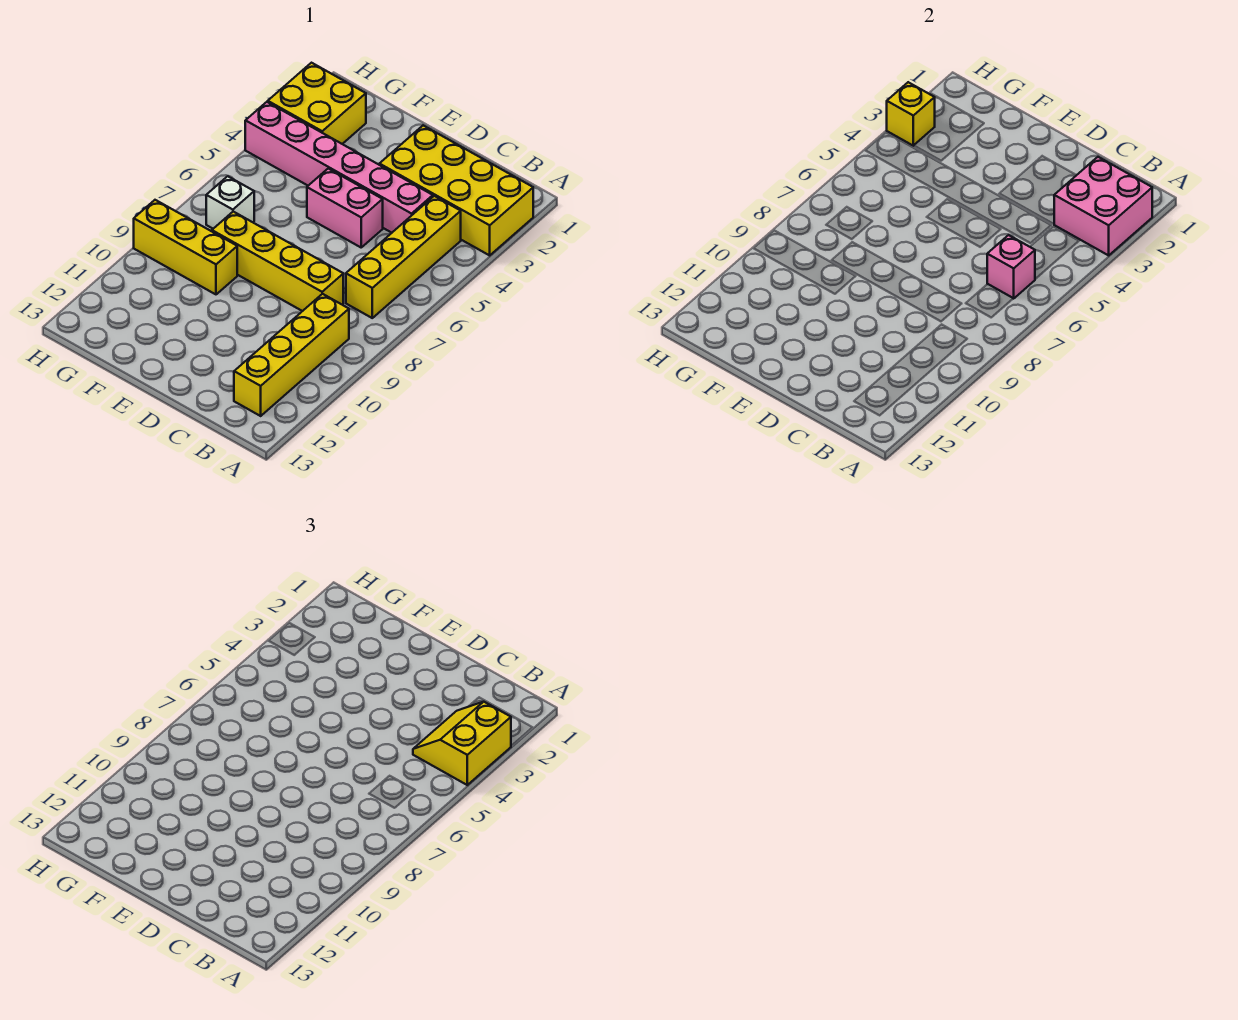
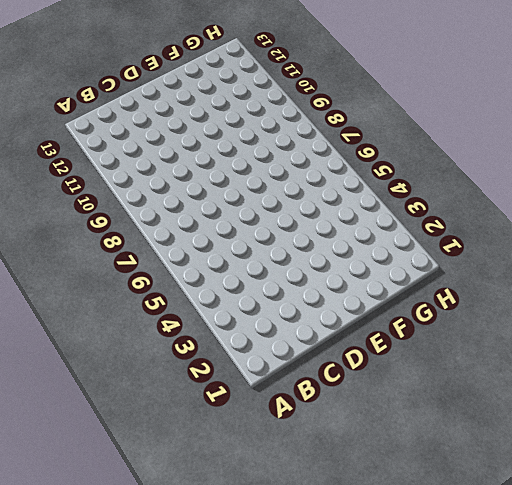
none -> yellow brick A2:D3 level 1
none -> yellow brick B4:B7 level 1
none -> yellow brick B9:B12 level 1

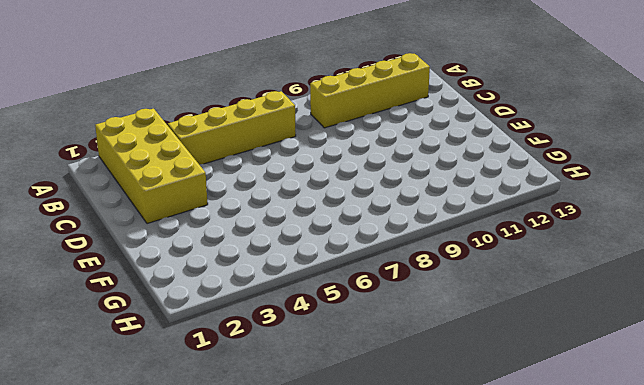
none -> pink brick C4:H4 level 1
none -> yellow brick C8:F8 level 1
none -> pink brick D5:E5 level 1

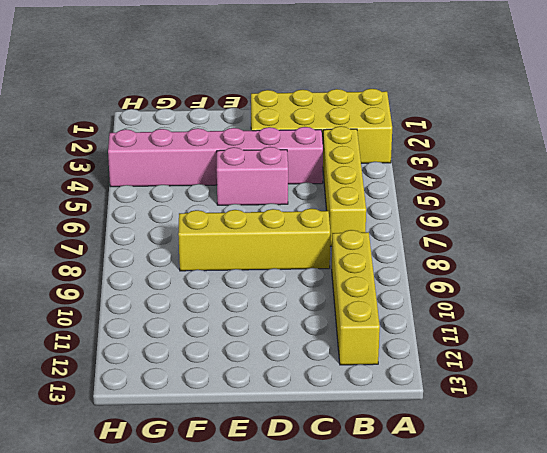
none -> yellow brick F9:H9 level 1
none -> yellow brick G2:H3 level 1
none -> white brick G7 level 1

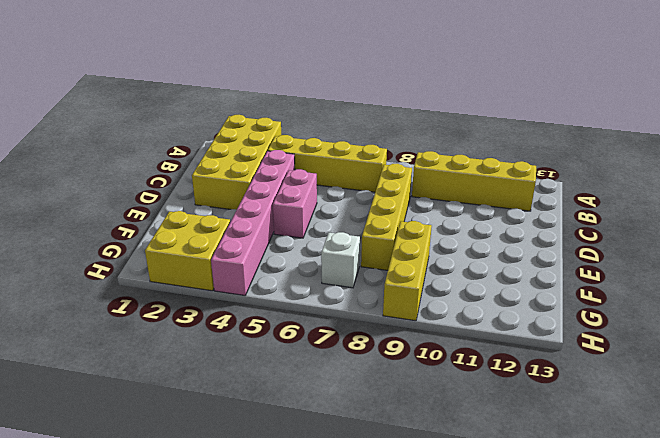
none -> pink brick A2:B3 level 2
none -> pink brick B6 level 2
none -> yellow brick H3 level 2

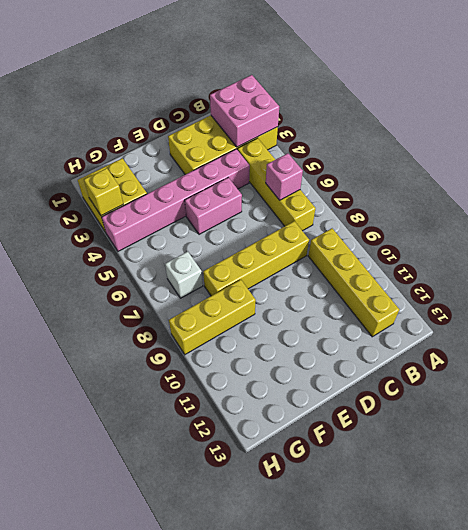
none -> yellow slope A3:B4 level 3 top A

